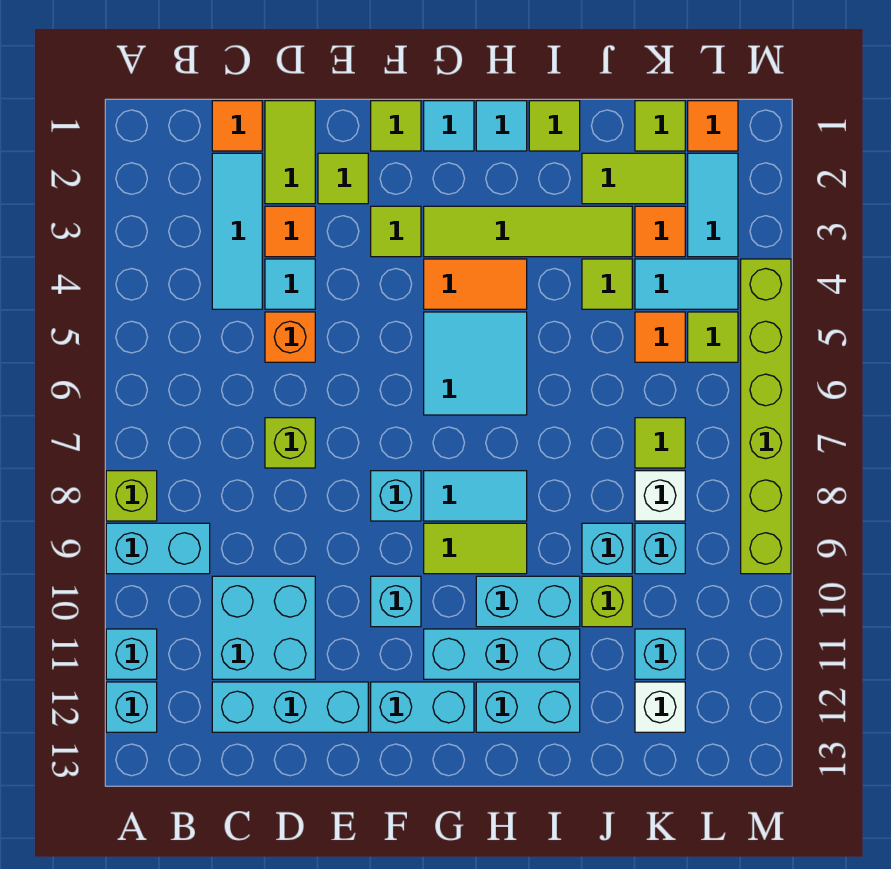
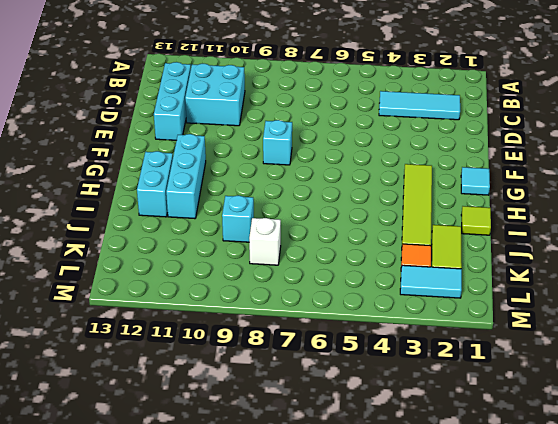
none -> lime brick A8 level 1
none -> cyan brick A9:B9 level 1
none -> cyan brick A11 level 1
none -> cyan brick A12 level 1

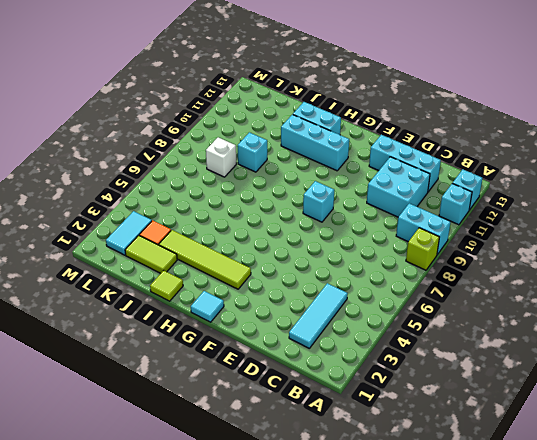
none -> orange tile C1 level 1
none -> lime tile D1:D2 level 1
none -> orange tile D3 level 1
none -> cyan tile D4 level 1

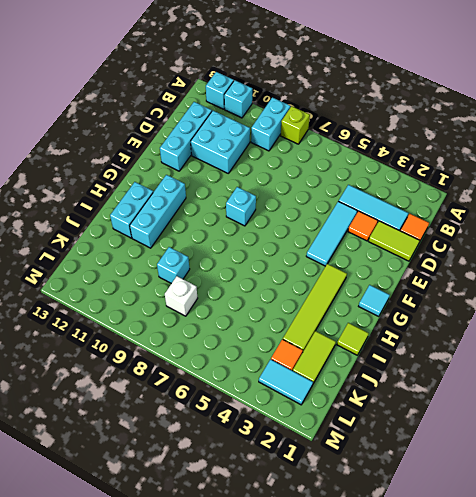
cyan tile D4:F4 level 1 -> cyan tile D4 level 1
none -> orange brick D5 level 1
none -> lime brick D7 level 1
none -> lime tile E2 level 1
none -> lime tile F1 level 1

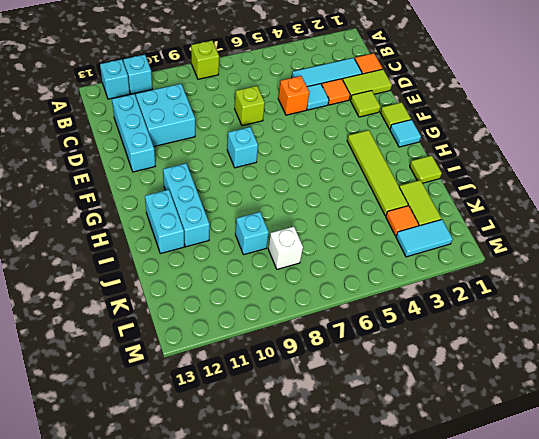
none -> cyan brick A9:B9 level 1
none -> lime tile F3 level 1
none -> cyan brick F10 level 1
none -> cyan brick F12:G12 level 1

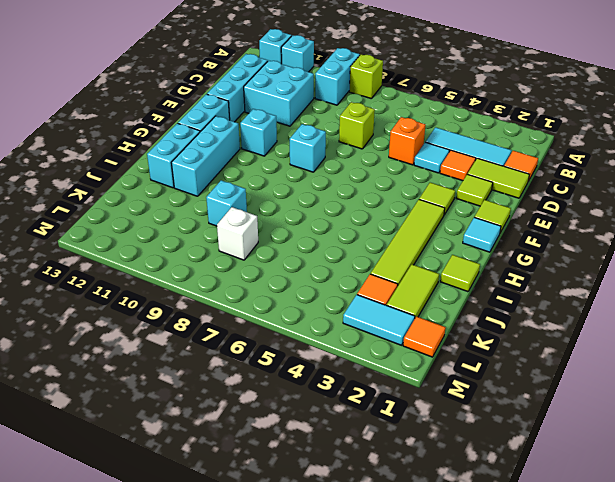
none -> orange tile G4:H4 level 1
none -> cyan tile G5:H6 level 1
none -> cyan tile G8:H8 level 1
none -> lime tile G9:H9 level 1

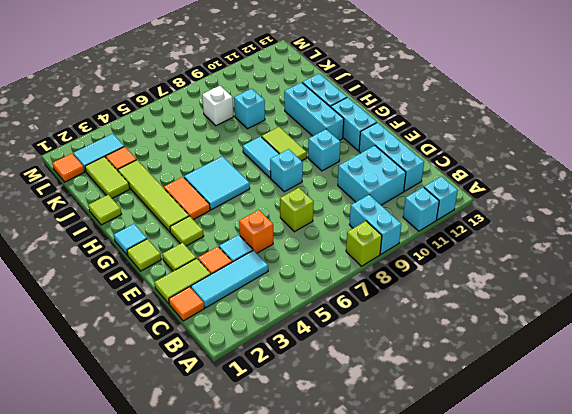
none -> cyan tile H1 level 1
none -> cyan brick H10:I10 level 1
none -> lime tile J4 level 1
none -> lime brick J10 level 1

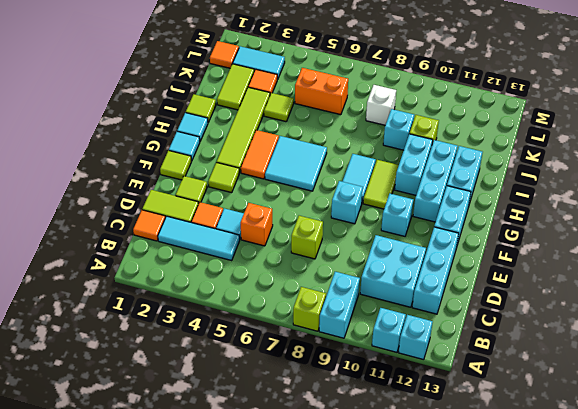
orange brick K5:K6 level 1 -> orange tile K5 level 1
none -> lime tile K1 level 1
none -> cyan tile K4:L4 level 1
none -> lime tile K7 level 1
none -> cyan brick K9 level 1

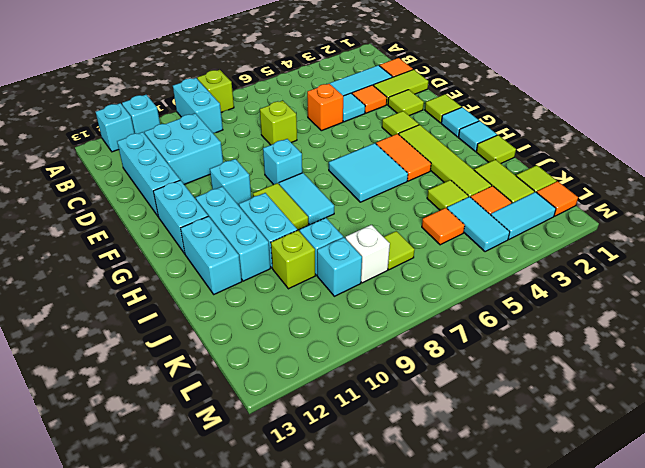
none -> cyan brick K11 level 1
none -> white brick K12 level 1
none -> lime tile L5 level 1
none -> lime brick M4:M9 level 1

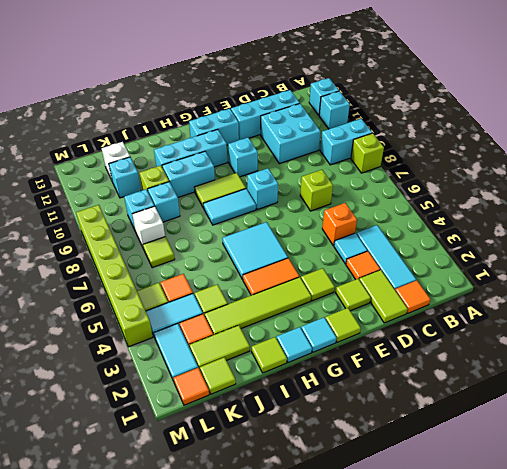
none -> cyan brick H12:I12 level 1

